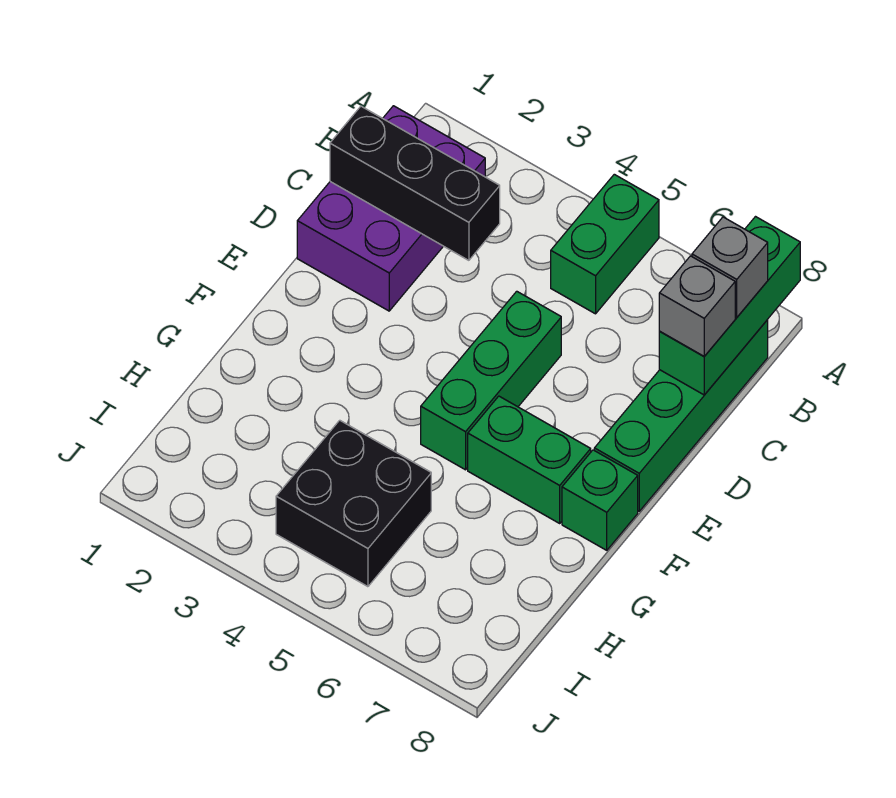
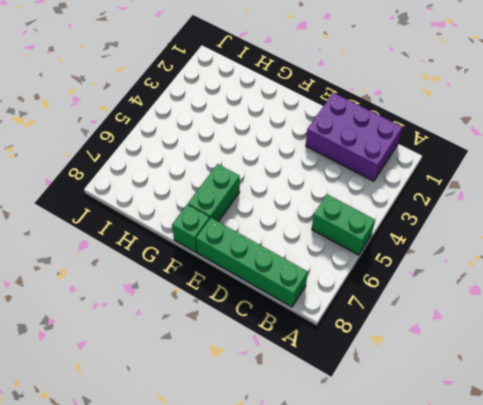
none -> green brick D5:F5 level 1
none -> black brick H4:I5 level 1

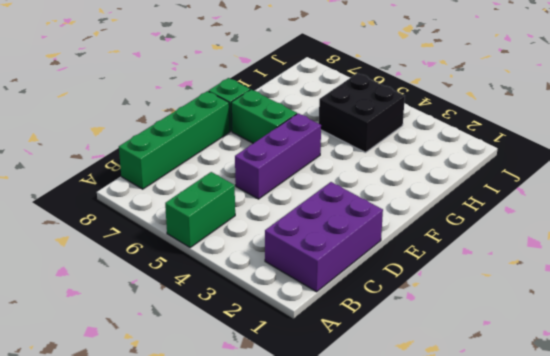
purple brick D5:F5 level 1 -> green brick D5:F5 level 1
none -> green brick A8:C8 level 2
none -> black brick C1:C3 level 2

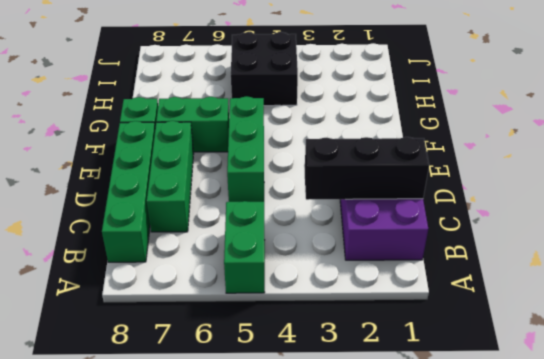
green brick C7:E7 level 1 -> green brick A8:C8 level 2
none -> grey brick B8 level 3
none -> grey brick C8 level 3

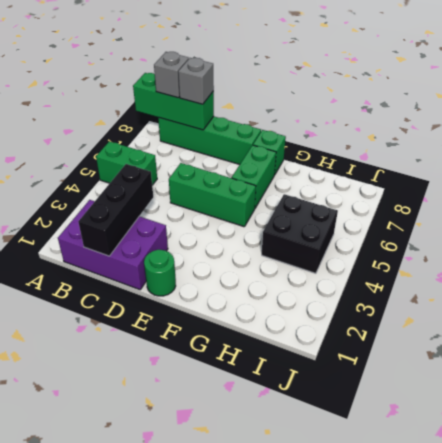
green round brick E1 level 1 -> none

